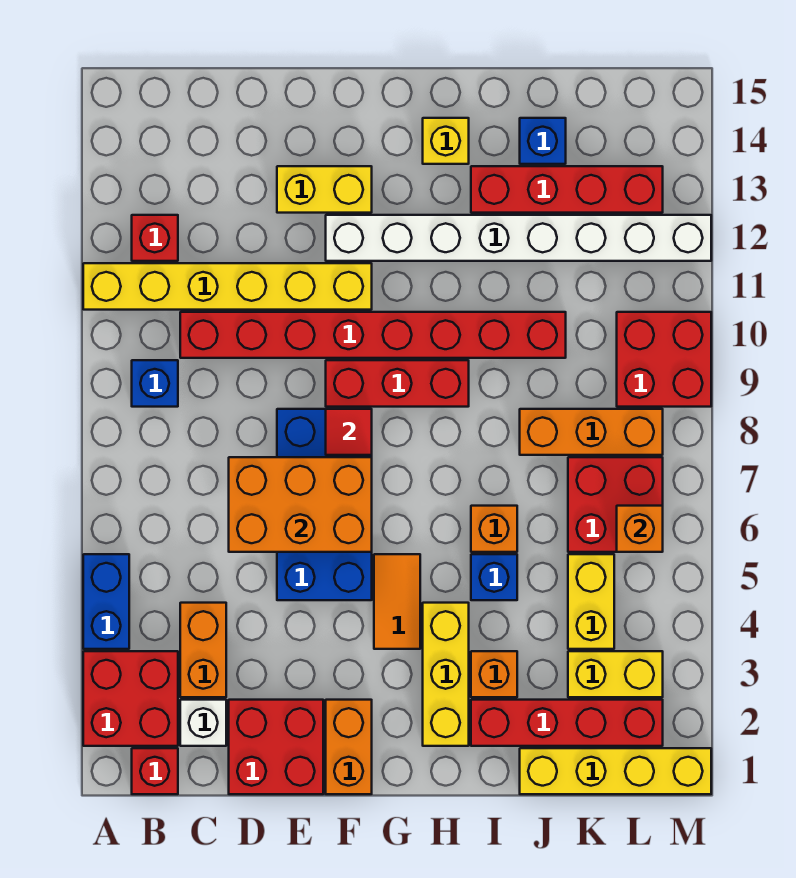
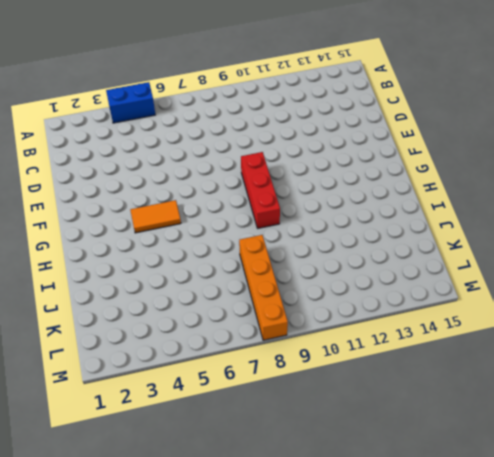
orange brick J8:M8 level 1 -> orange brick J8:L8 level 1
none -> red brick A2:B3 level 1
none -> yellow brick A11:F11 level 1
none -> red brick B1 level 1
none -> blue brick B9 level 1

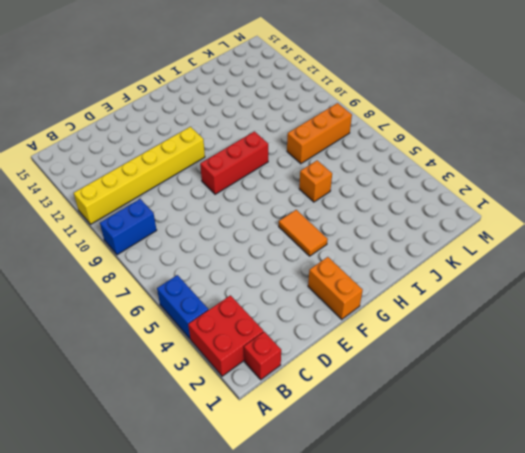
blue brick A9:B9 level 1 -> blue brick B9 level 1
none -> red brick B12 level 1
none -> white brick C2 level 1
none -> orange brick C3:C4 level 1
none -> red brick C10:J10 level 1

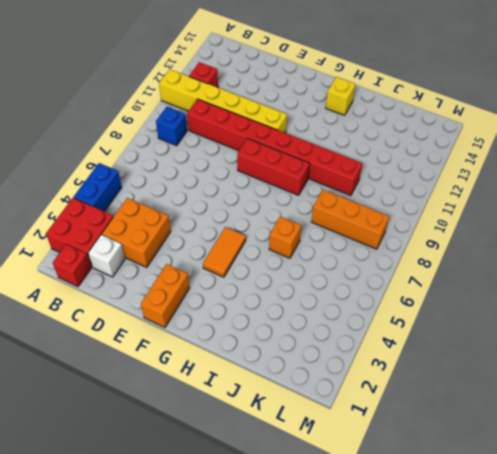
orange brick C3:D4 level 1 -> orange brick C3:C4 level 1
none -> red brick D1:E2 level 1
none -> blue brick E5:F8 level 1
none -> yellow brick E13:F13 level 1
none -> white brick F12:M12 level 1

